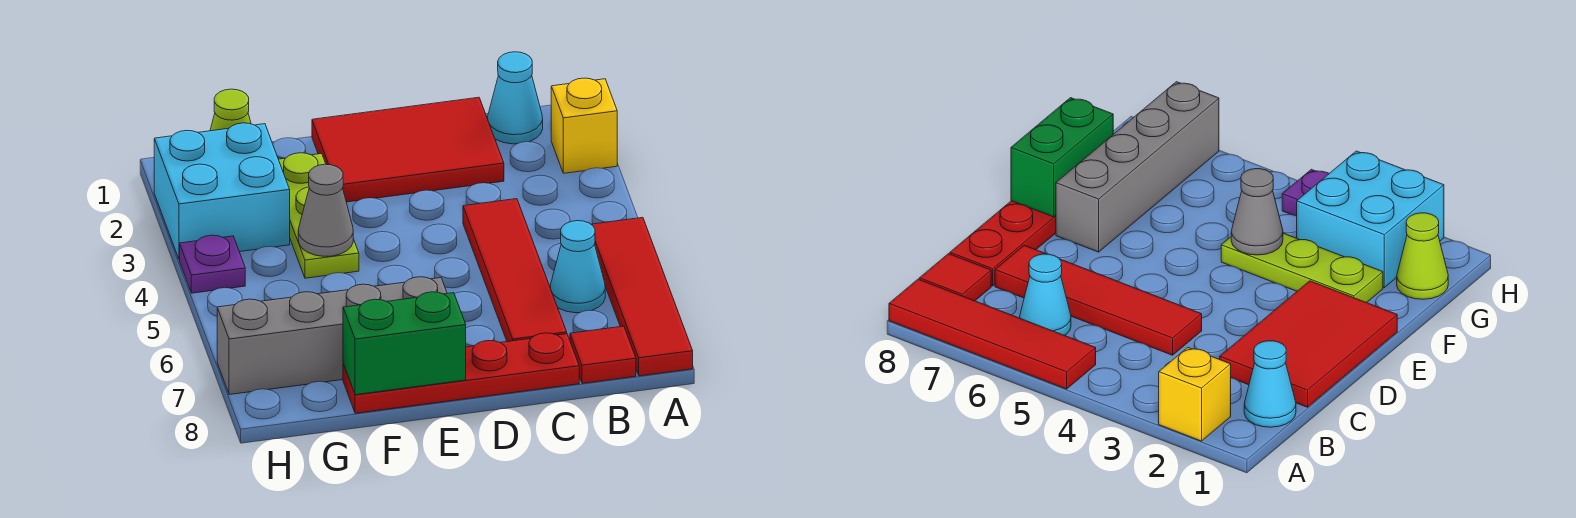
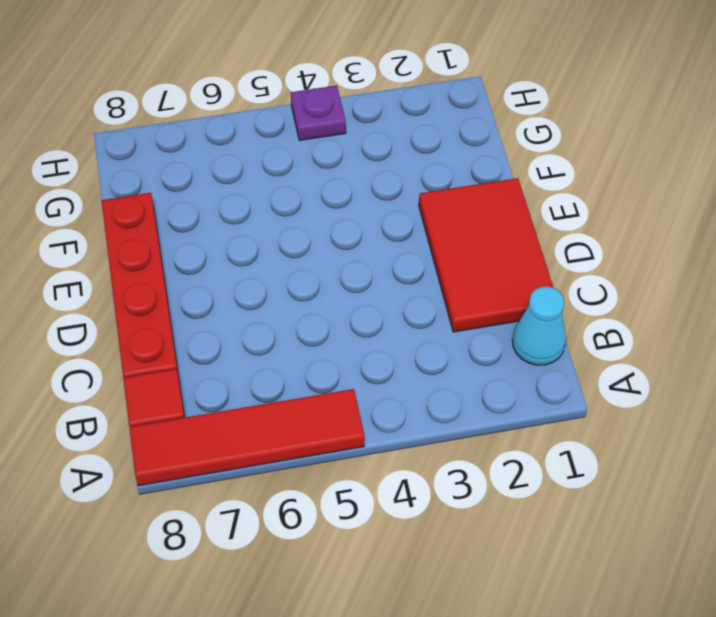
none -> yellow brick A2 level 1
none -> cyan cone B6 level 1
none -> red tile C4:C7 level 1

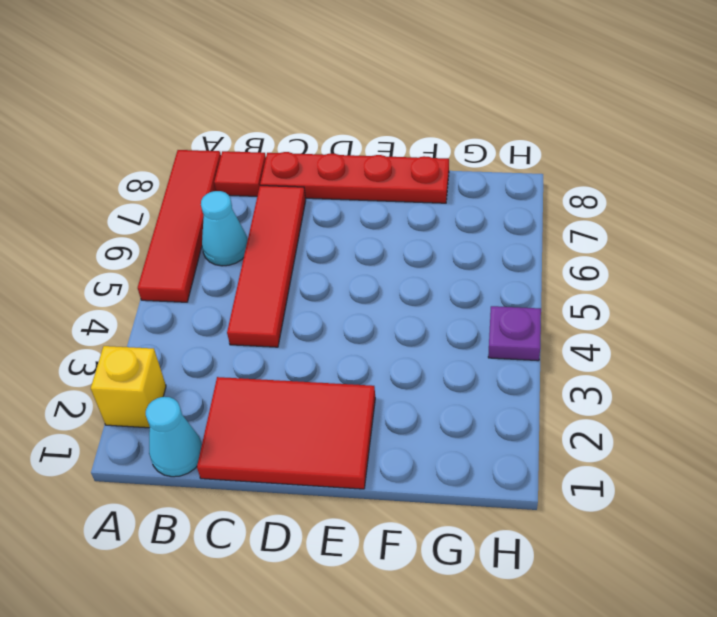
none -> grey brick E7:H7 level 1
none -> lime plate F2:F4 level 1
none -> lime cone G1 level 1

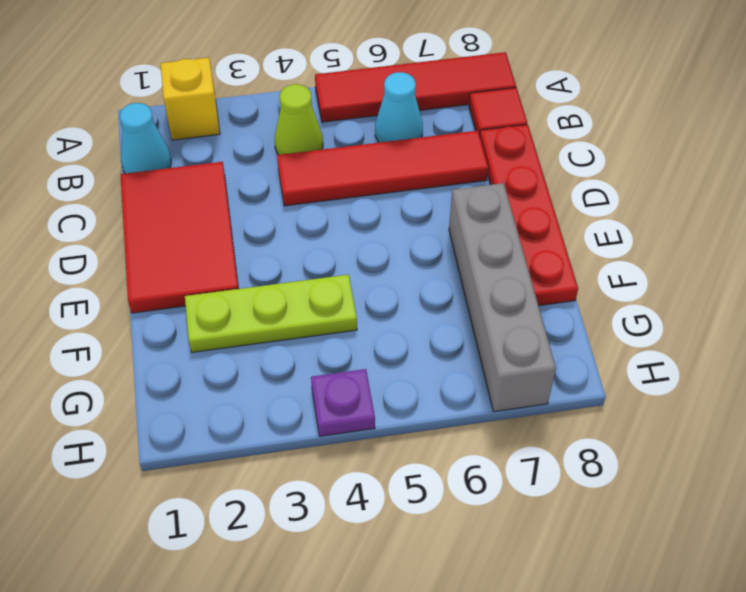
lime cone B4 level 1 -> lime cone G1 level 1
none -> cyan brick G2:H3 level 1
none -> green brick E8:F8 level 2
none -> grey cone F4 level 2

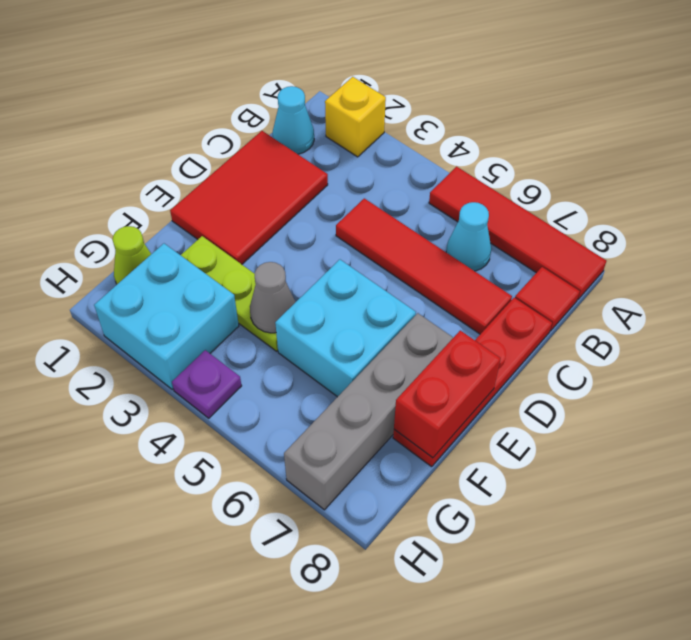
cyan brick E5:F6 level 1 -> none
red brick E8:F8 level 2 -> green brick E8:F8 level 2

